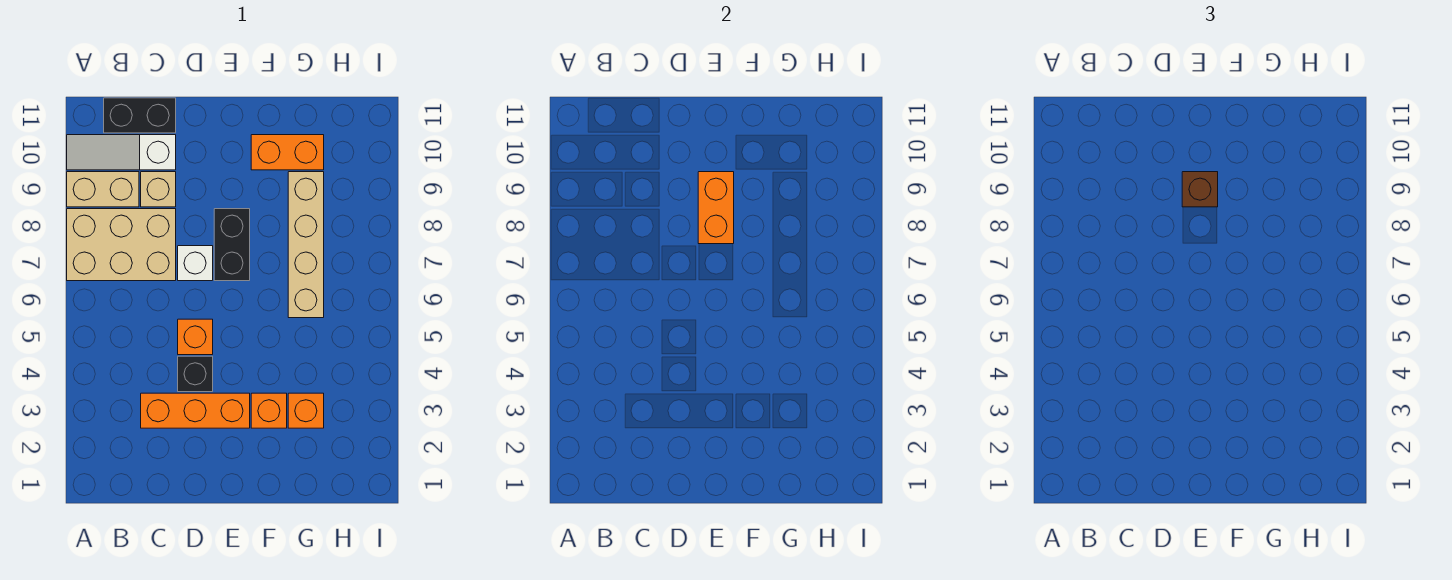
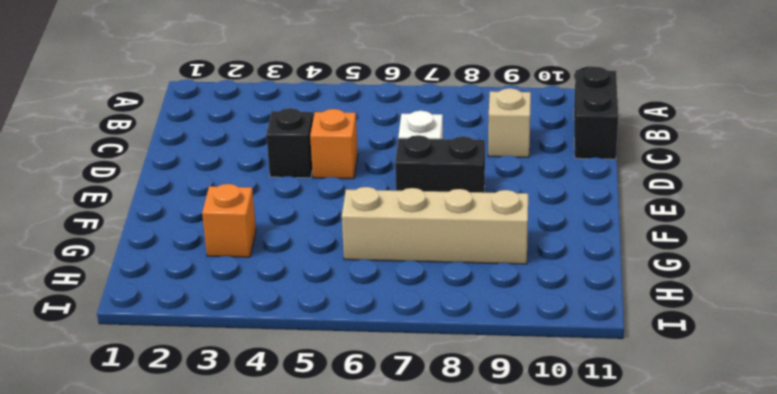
none -> tan brick A7:C8 level 1
none -> tan brick A9:B9 level 1
none -> white slope A10:C10 level 1 top C

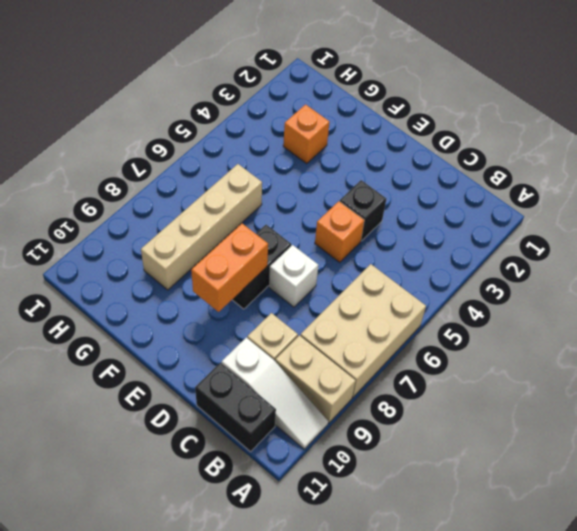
tan brick A6:B8 level 1 -> tan brick A7:C8 level 1
none -> orange brick C3:E3 level 1
none -> orange brick F3 level 1
none -> orange brick F10:G10 level 1

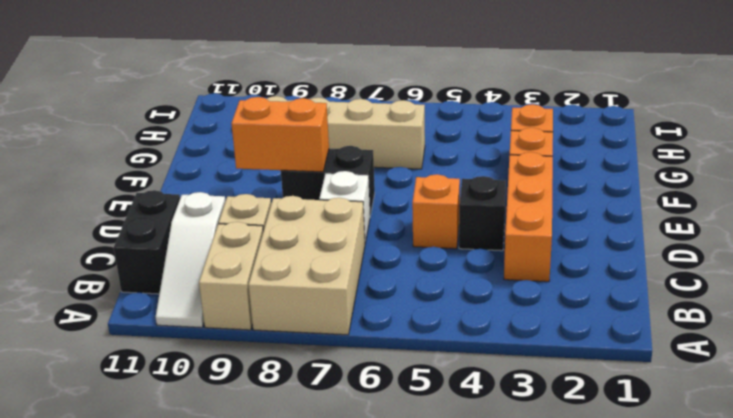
none -> orange brick F10:G10 level 1
none -> brown brick E9 level 3

